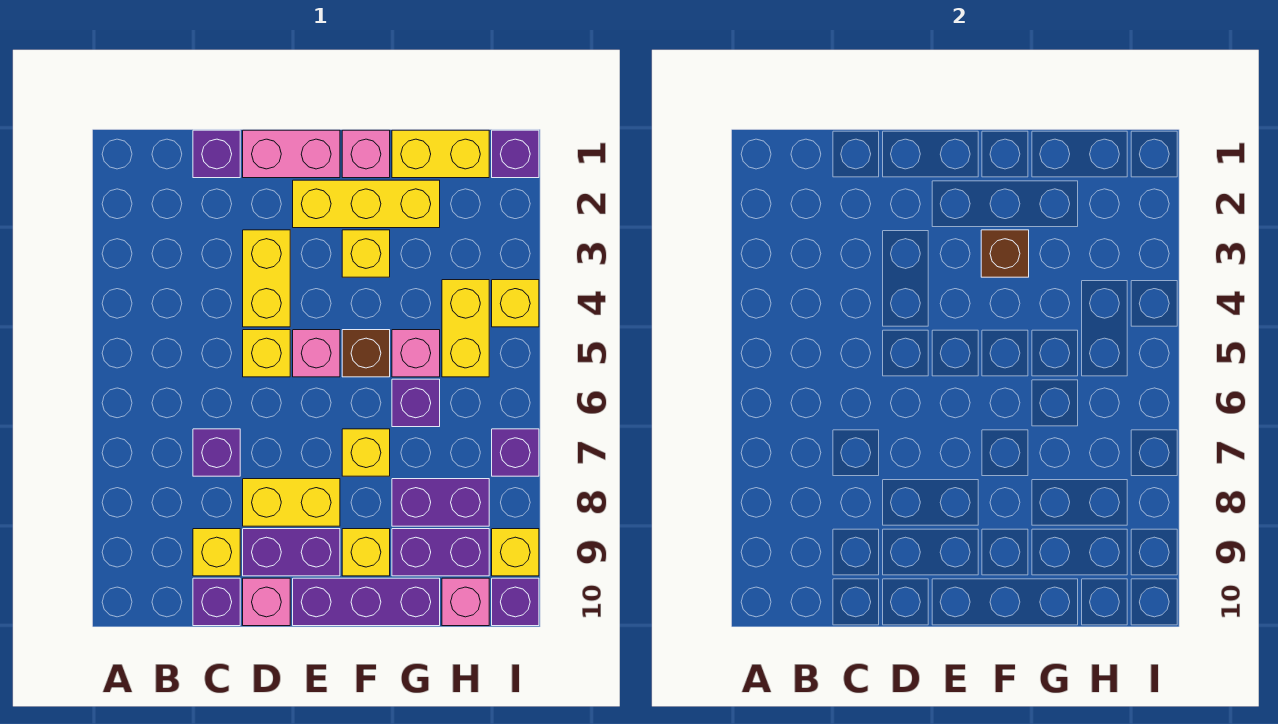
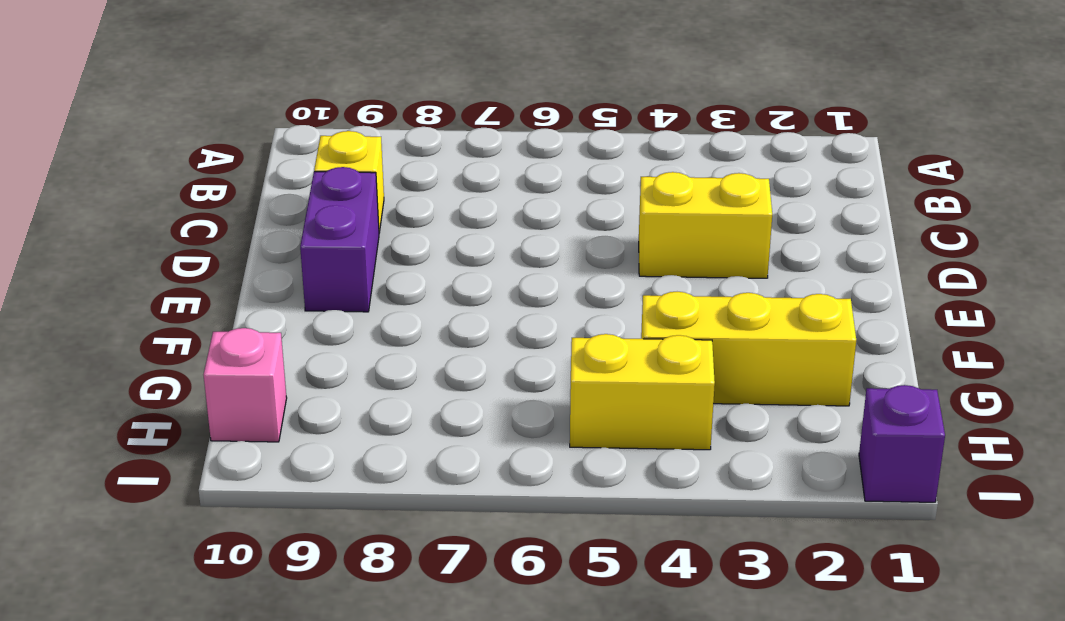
yellow brick G2:G4 level 1 -> yellow brick E2:G2 level 1
none -> purple brick C1 level 1
none -> purple brick C7 level 1
none -> purple brick C10 level 1
none -> pink brick D1:E1 level 1

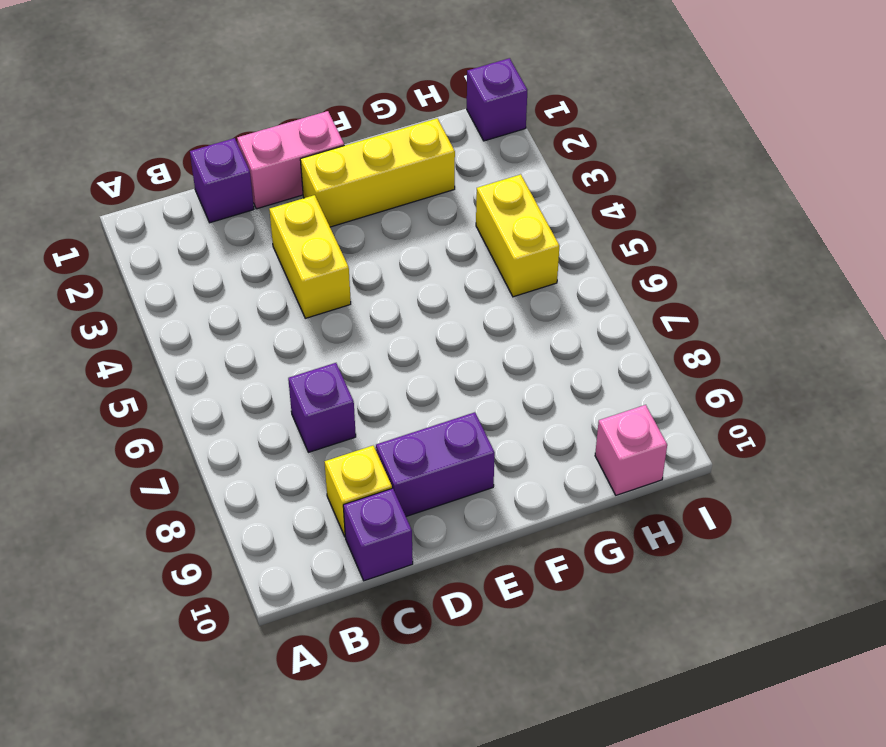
none -> yellow brick D5 level 1
none -> yellow brick D8:E8 level 1
none -> pink brick D10 level 1
none -> pink brick E5 level 1

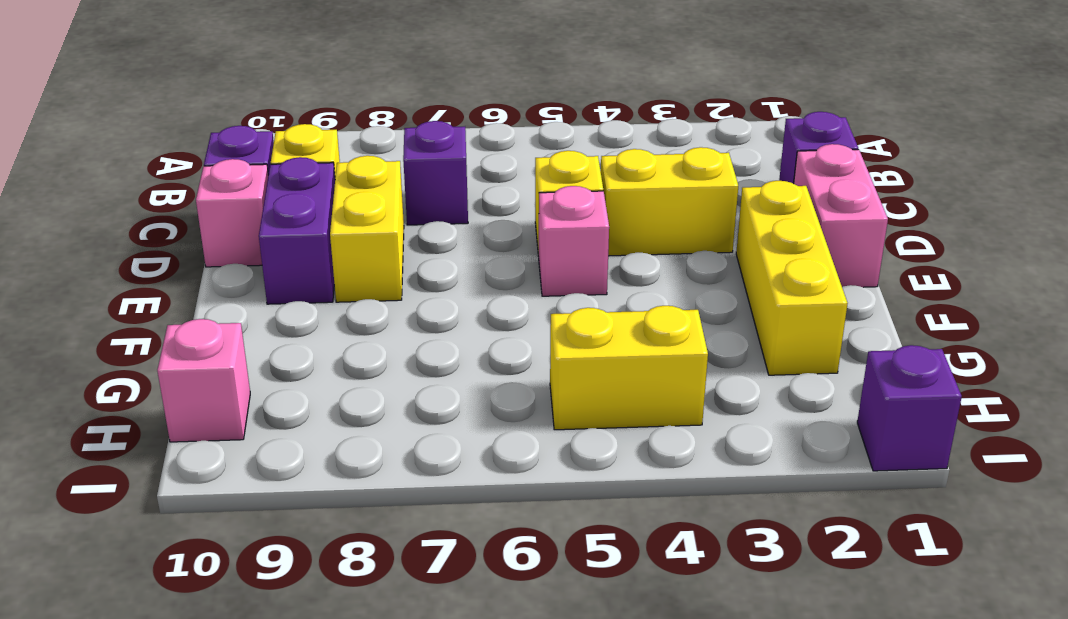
none -> purple brick E10:G10 level 1
none -> pink brick F1 level 1
none -> yellow brick F3 level 1
none -> brown brick F5 level 1

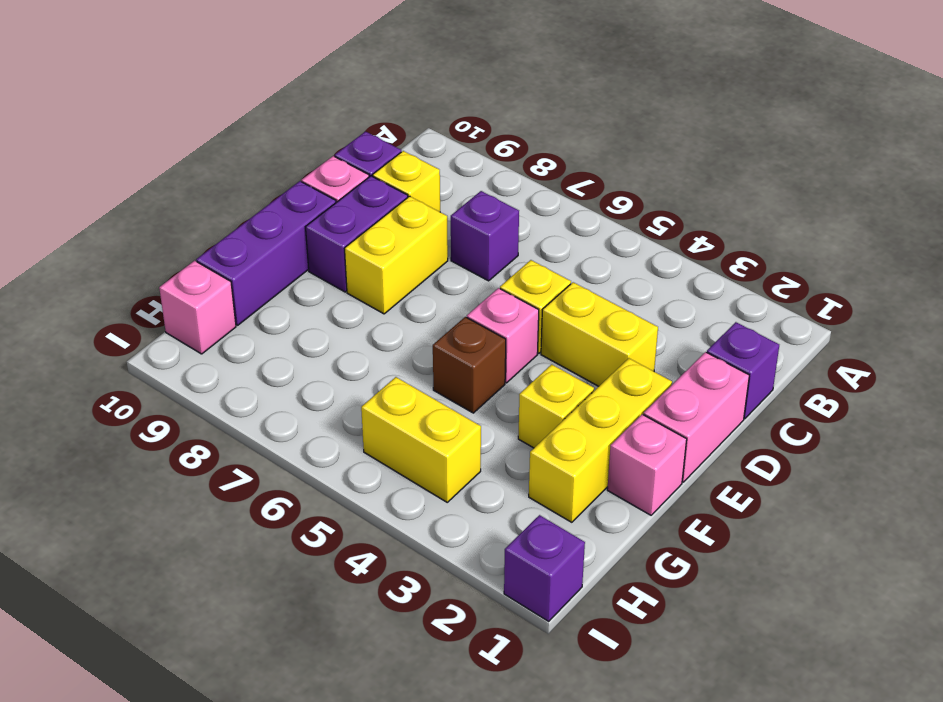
none -> yellow brick F7 level 1
none -> yellow brick F9 level 1
none -> yellow brick G1:H1 level 1
none -> pink brick G5 level 1

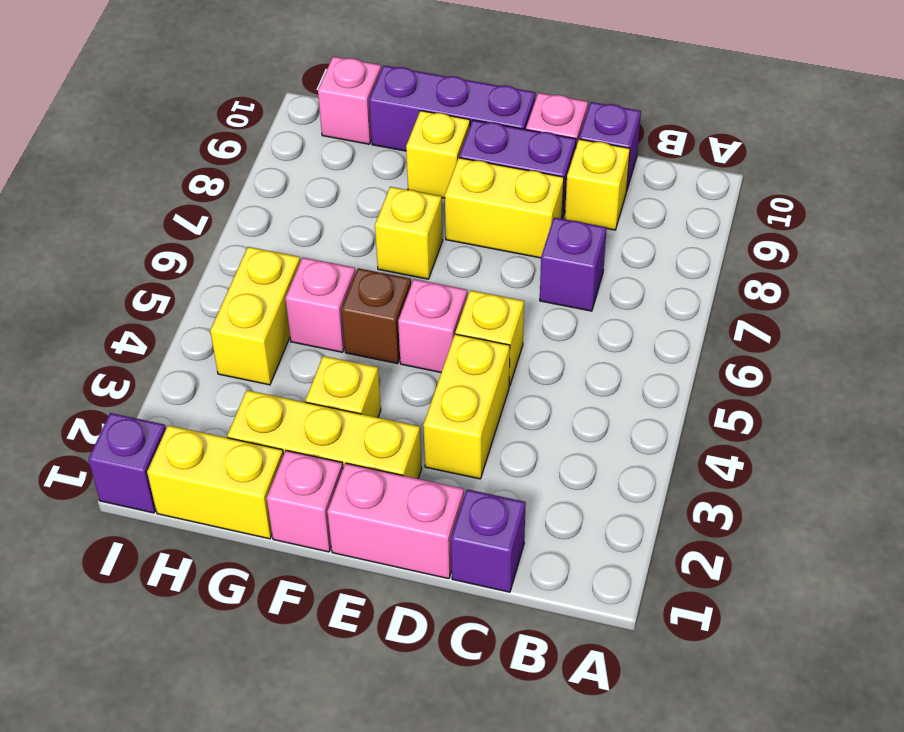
none -> purple brick G6 level 1
none -> purple brick G8:H8 level 1
none -> purple brick G9:H9 level 1
none -> yellow brick I4 level 1

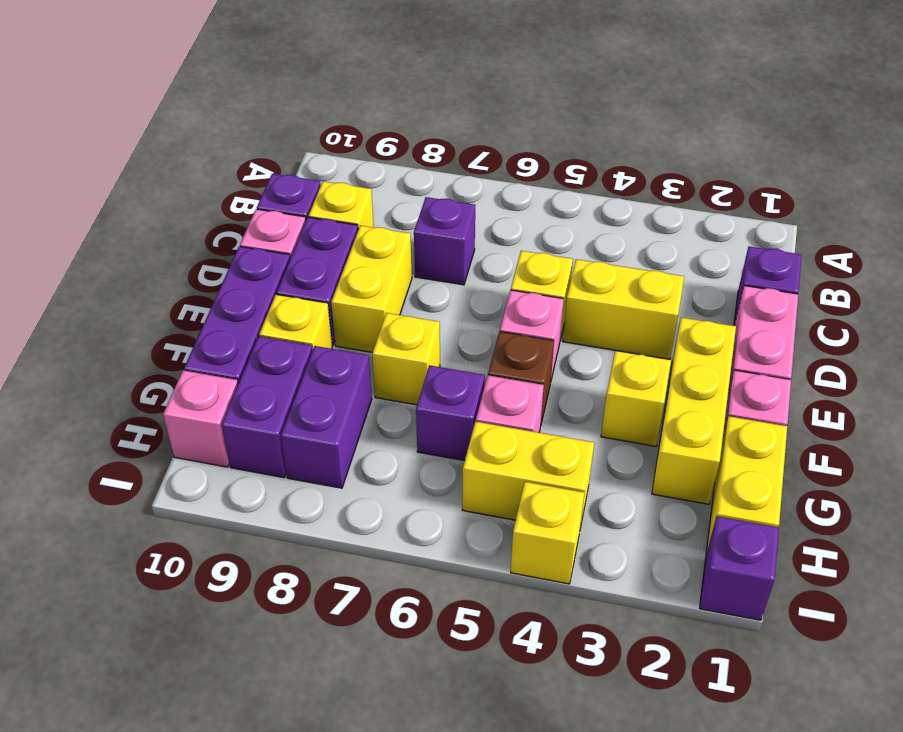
none -> purple brick I7 level 1
none -> yellow brick I9 level 1
none -> purple brick I10 level 1
none -> brown brick F3 level 2

